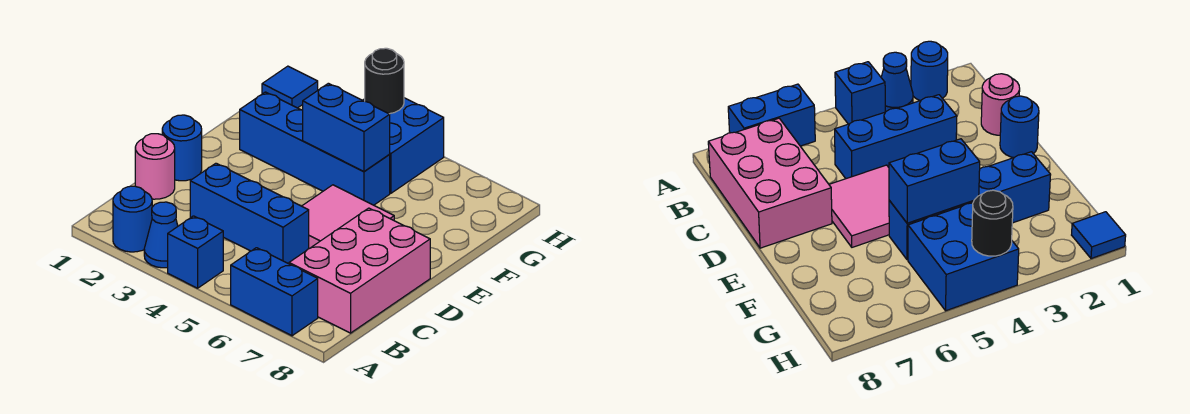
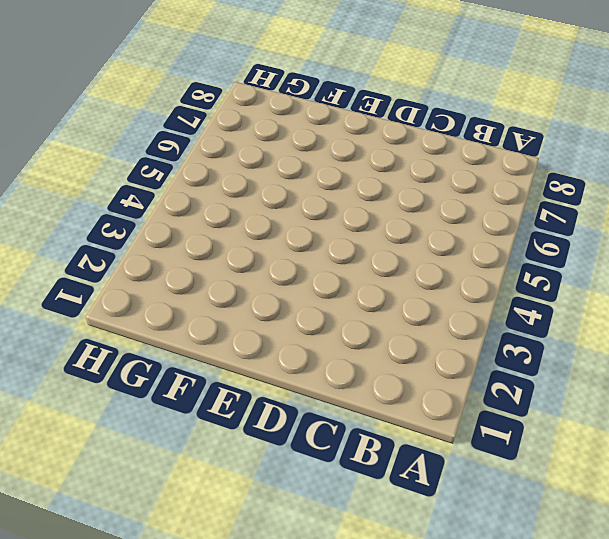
none -> blue round brick A2 level 1
none -> blue cone A3 level 1
none -> blue brick A4 level 1

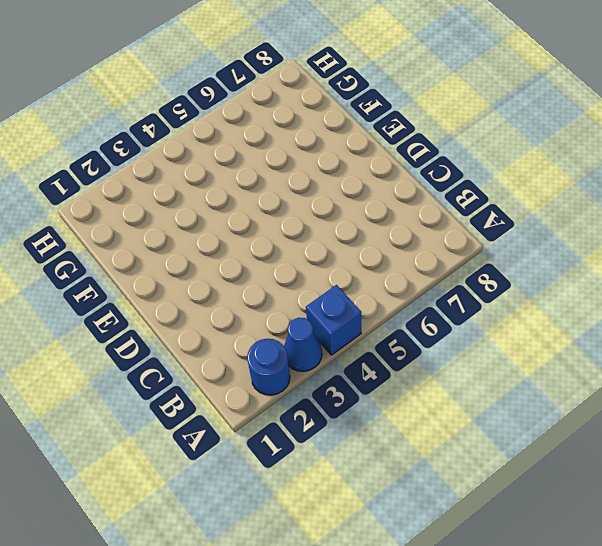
none -> blue brick A6:A7 level 1
none -> pink brick B7:D8 level 1
none -> pink round brick C1 level 1

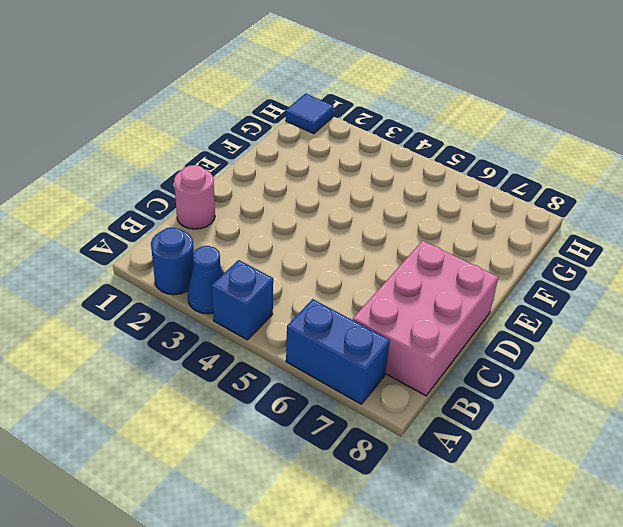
none -> blue brick C3:C5 level 1
none -> blue round brick D1 level 1
none -> pink tile D5:E6 level 1

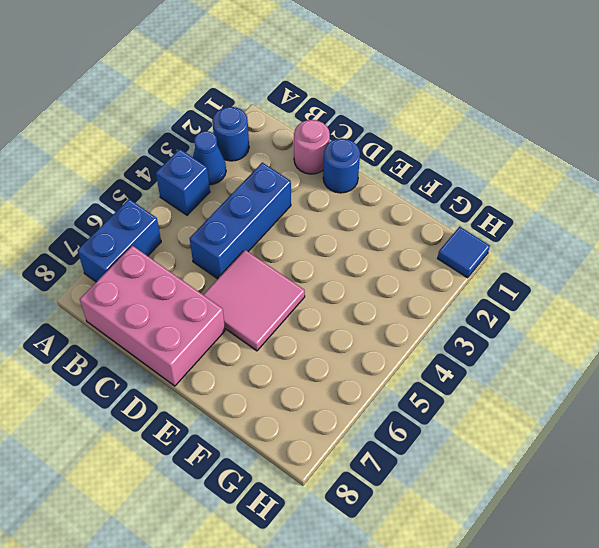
none -> blue brick F2:F5 level 1
none -> blue brick G4:H5 level 1
none -> blue brick F4:F5 level 2

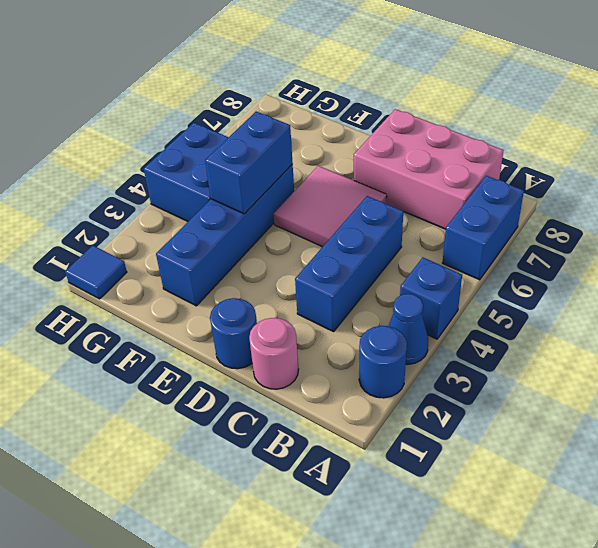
none -> black round brick H4 level 2

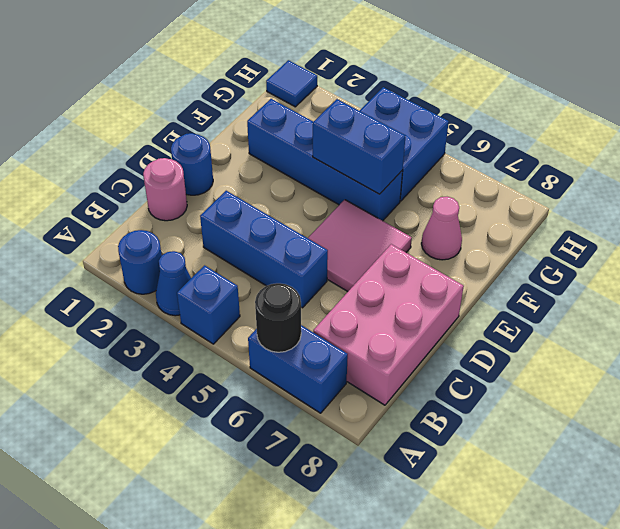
black round brick A6 level 2 -> black round brick H4 level 2
pink cone F7 level 1 -> none

